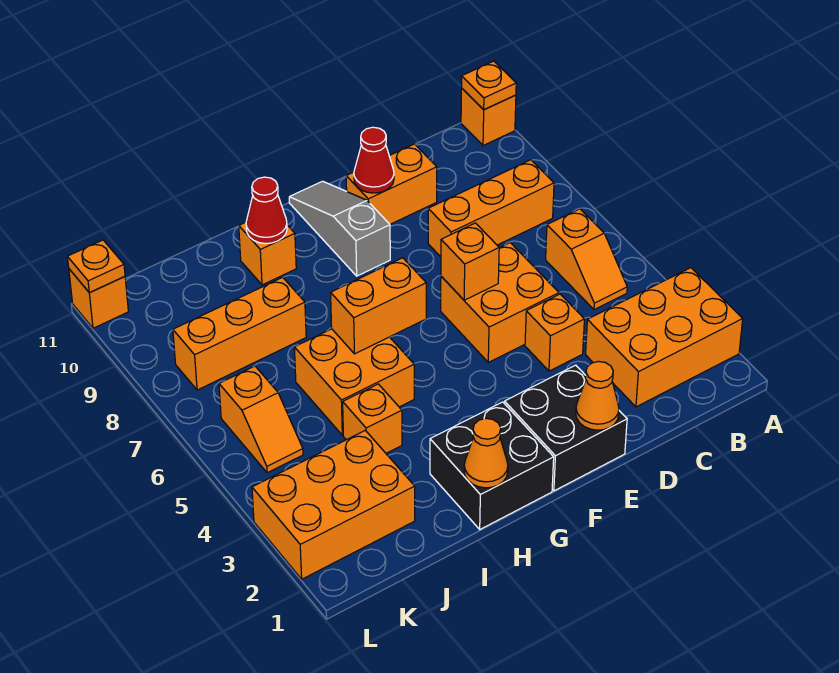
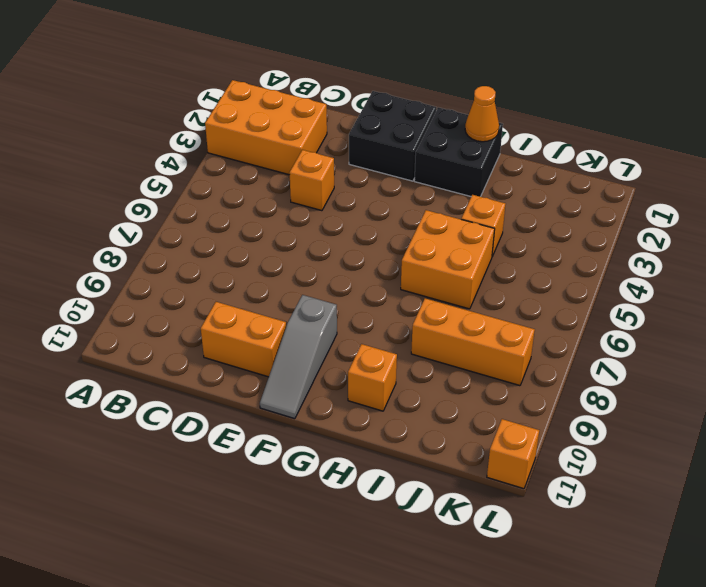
none -> orange brick A11 level 1
none -> orange slope B5:B6 level 1 top 6
none -> orange brick B8:D8 level 1

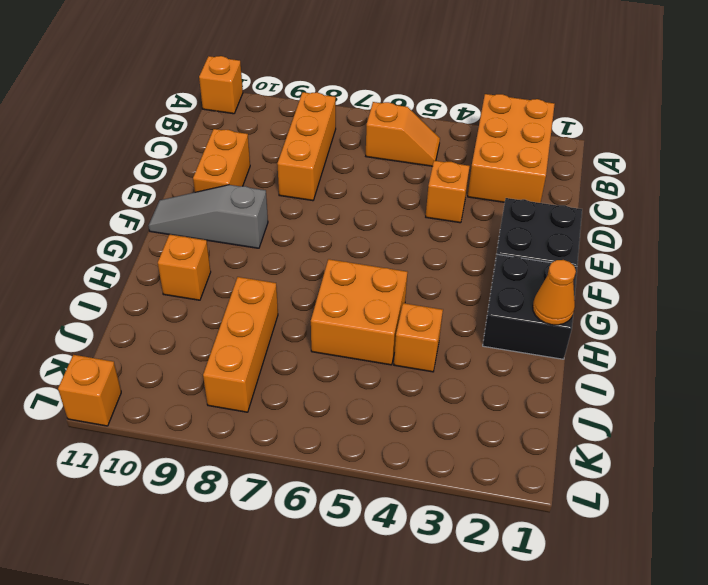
none -> orange brick D5:E6 level 1
none -> orange brick J2:L3 level 1
none -> orange slope K5:K6 level 1 top 6

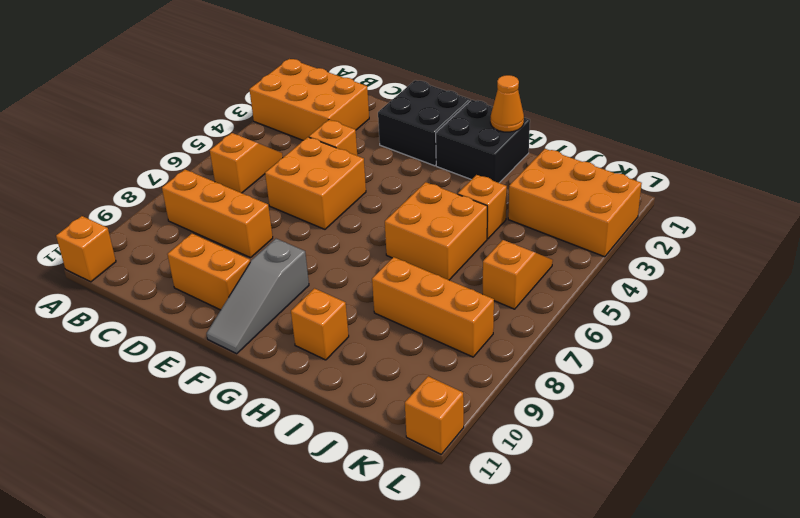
none -> orange plate A11 level 2
none -> orange cone E1 level 2
none -> orange brick E6 level 2

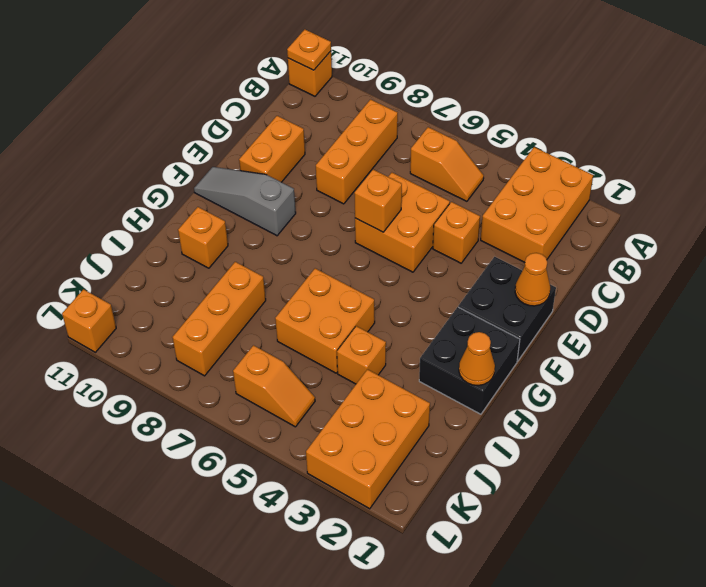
none -> red cone E10 level 2
none -> orange brick G6:H6 level 2
none -> red cone H10 level 2

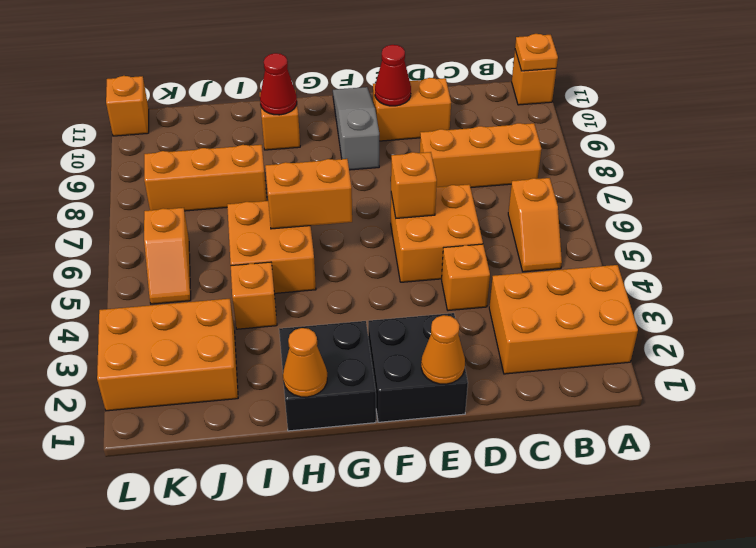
none -> orange plate L11 level 2

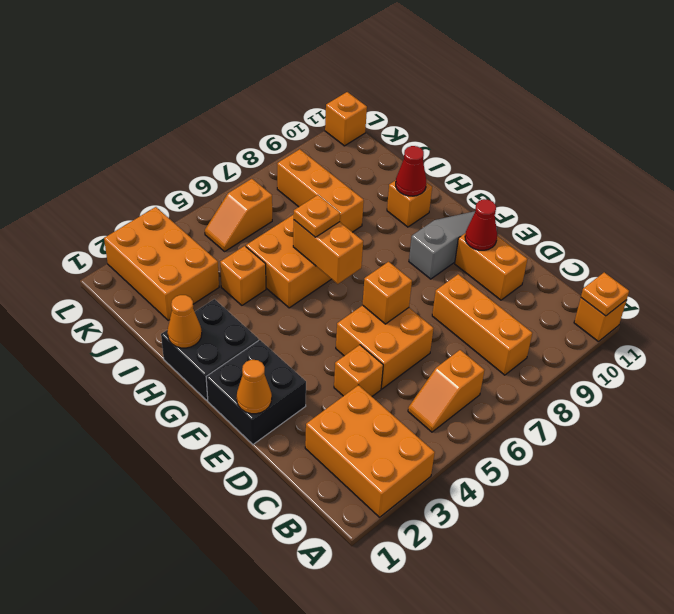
orange plate H6 level 3 -> orange plate L11 level 2

